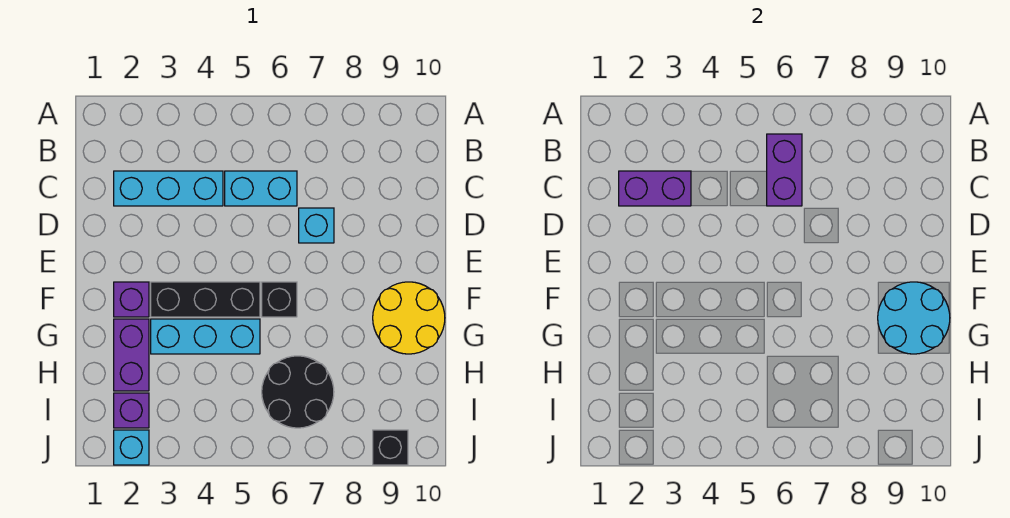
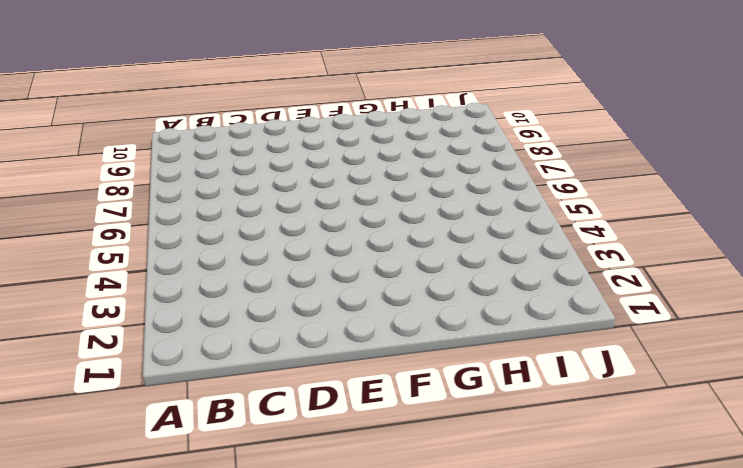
none -> cyan brick C2:C4 level 1
none -> cyan brick C5:C6 level 1
none -> cyan brick D7 level 1

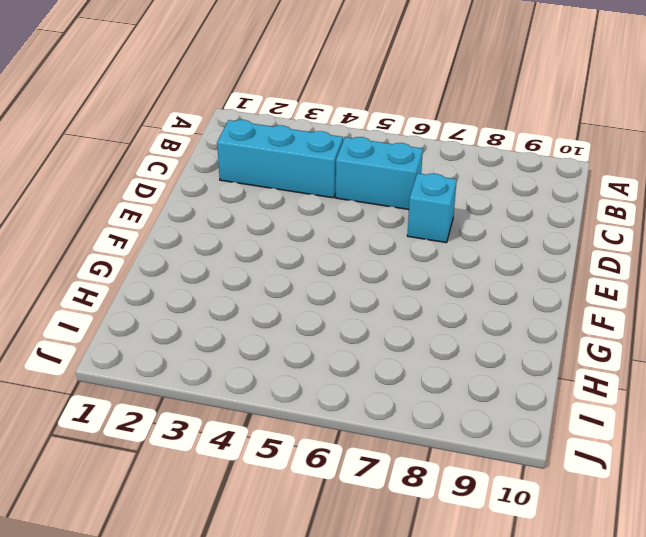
none -> purple brick F2 level 1
none -> black brick F3:F5 level 1
none -> black brick F6 level 1

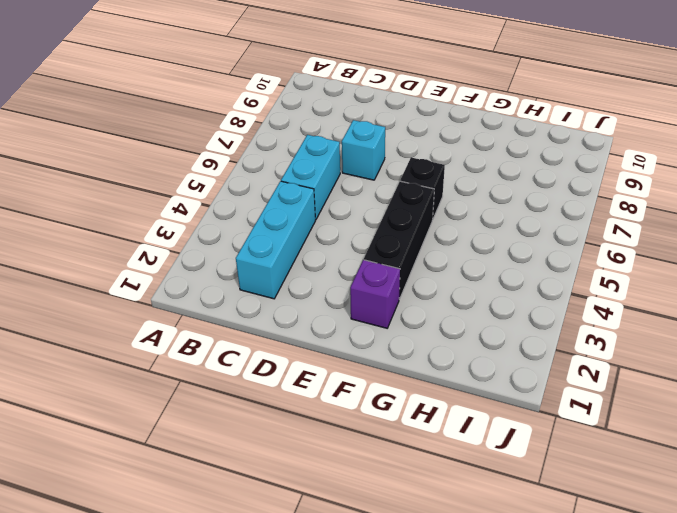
none -> yellow round brick F9:G10 level 1
none -> purple brick G2:H2 level 1
none -> cyan brick G3:G5 level 1

